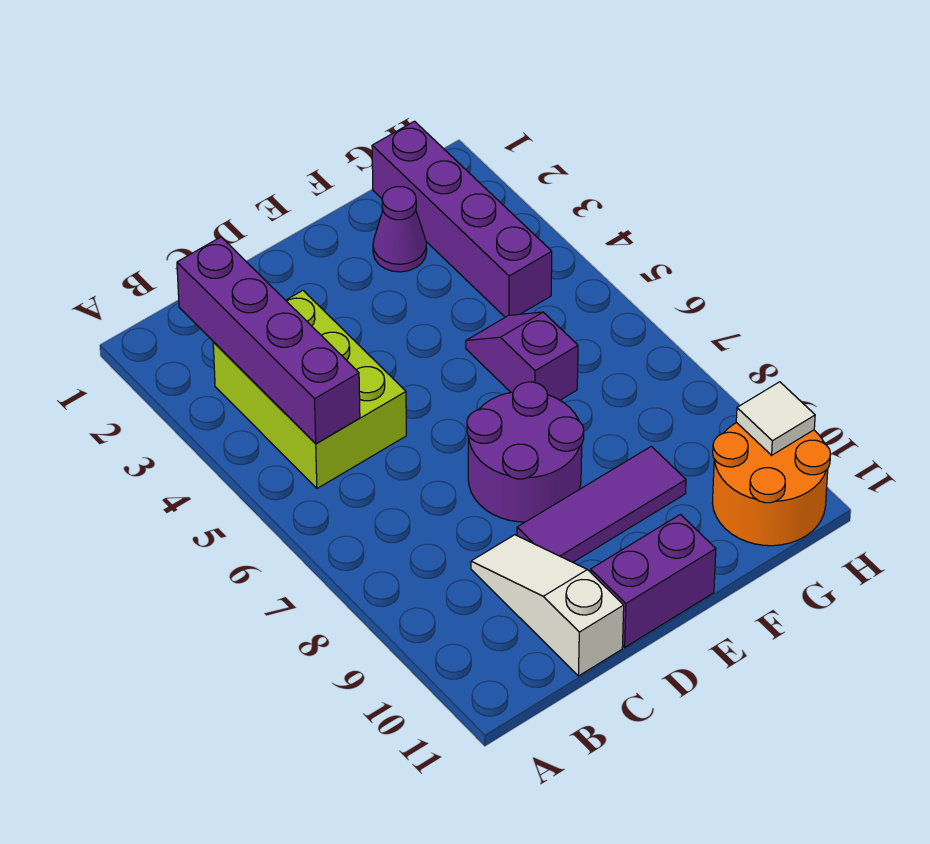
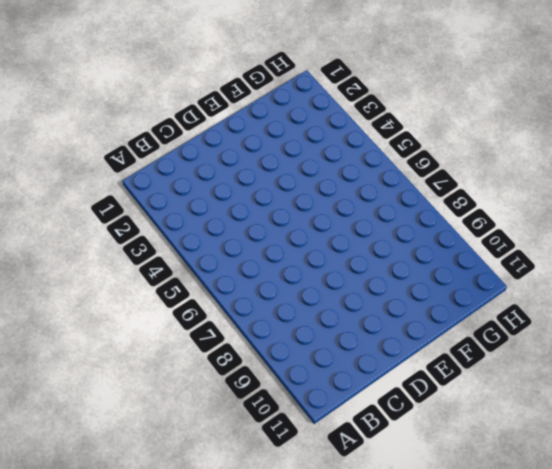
none -> lime brick B3:C5 level 1
none -> white slope C9:C11 level 1 top 11

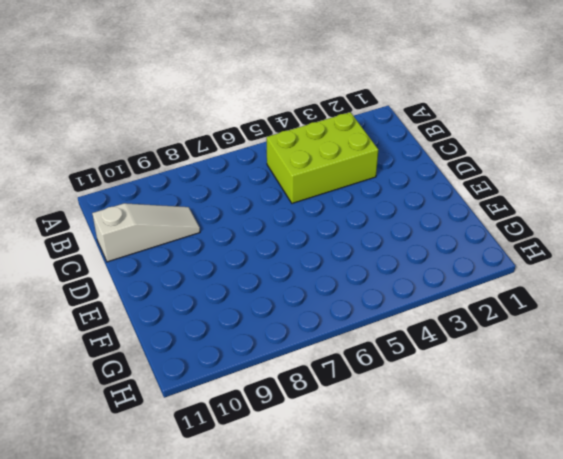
none -> purple round brick D7:E8 level 1
none -> purple tile D9:F9 level 1

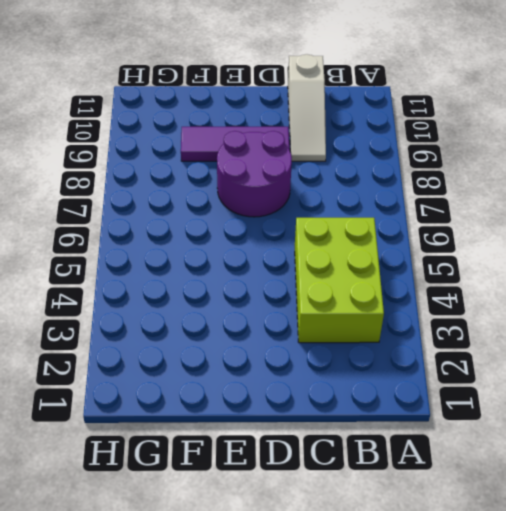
none -> purple brick D11:E11 level 1
none -> purple cone F2 level 1

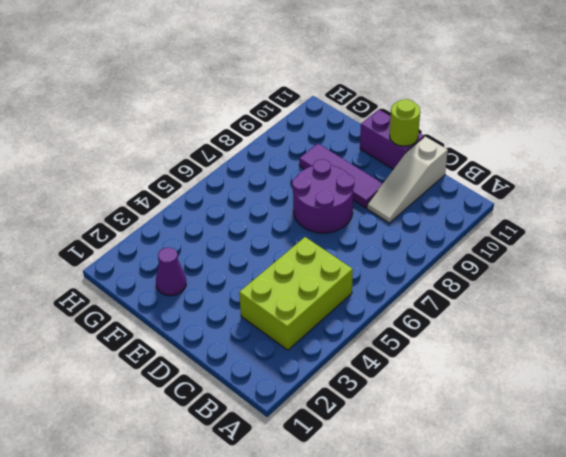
lime round brick D11 level 2 -> none
none -> purple slope F5:F6 level 1 top 6
none -> purple brick G1:G4 level 1

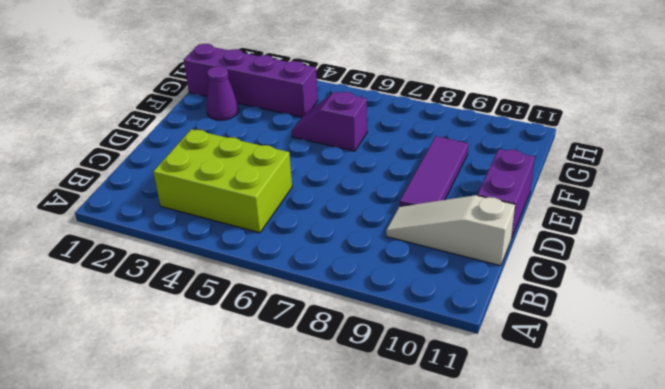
none -> purple round brick D7:E8 level 1
none -> orange round brick G10:H11 level 1

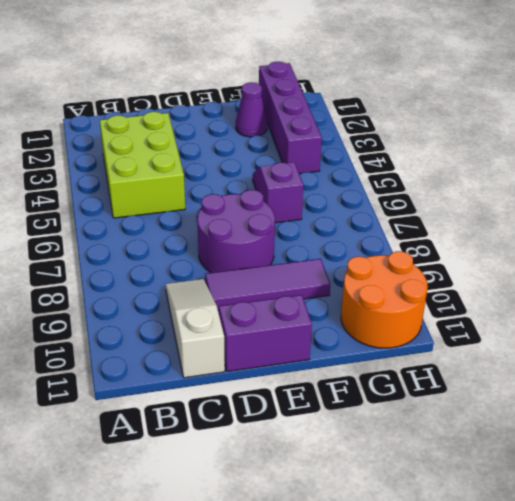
none -> purple brick B2:B5 level 2
none -> white tile H10 level 2

